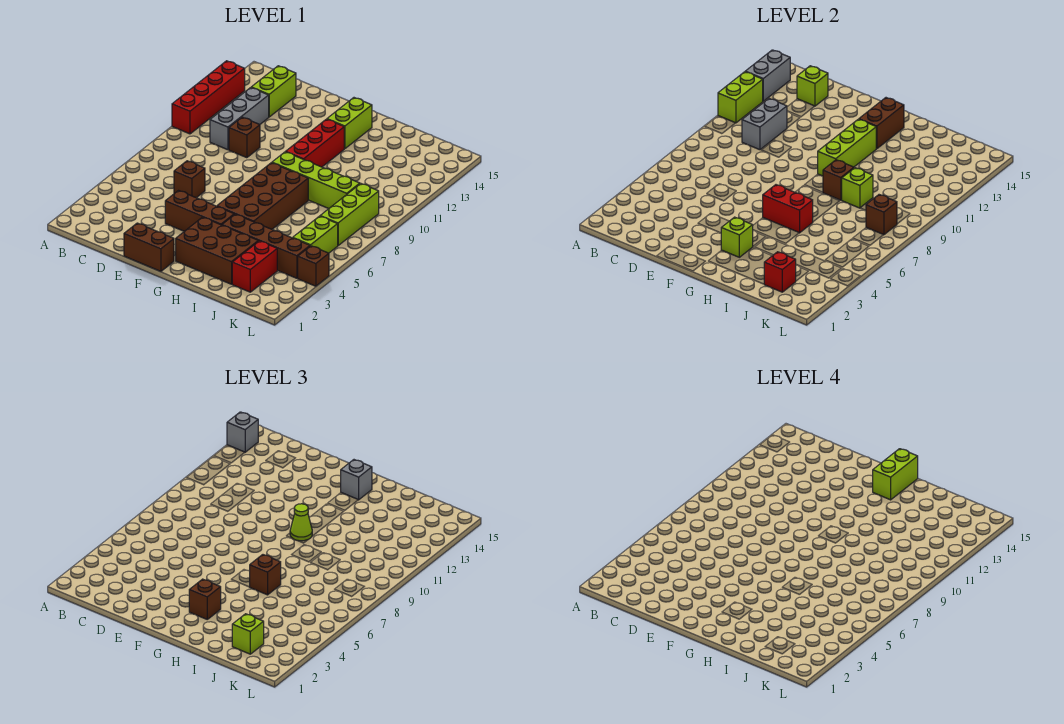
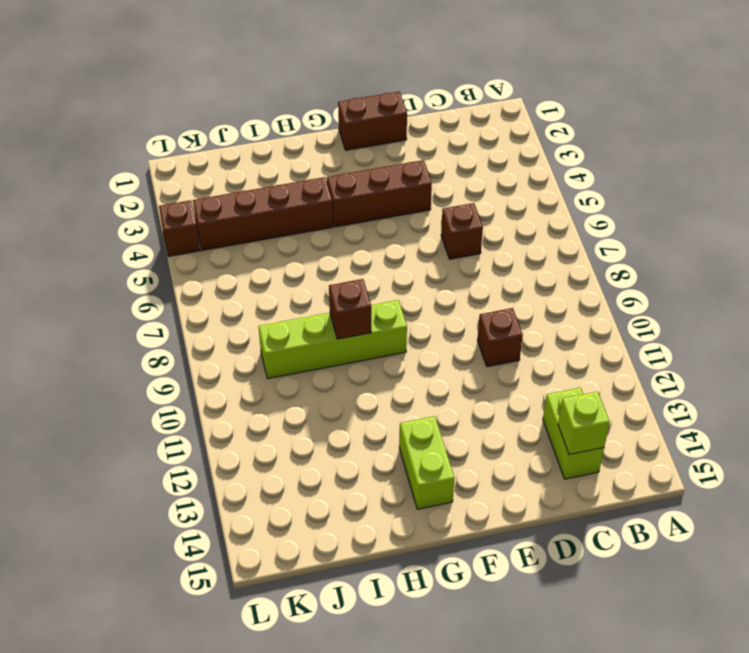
none -> red brick A10:A13 level 1
none -> grey brick C10:C12 level 1
none -> brown brick G2:I3 level 1
none -> brown brick G5:H8 level 1

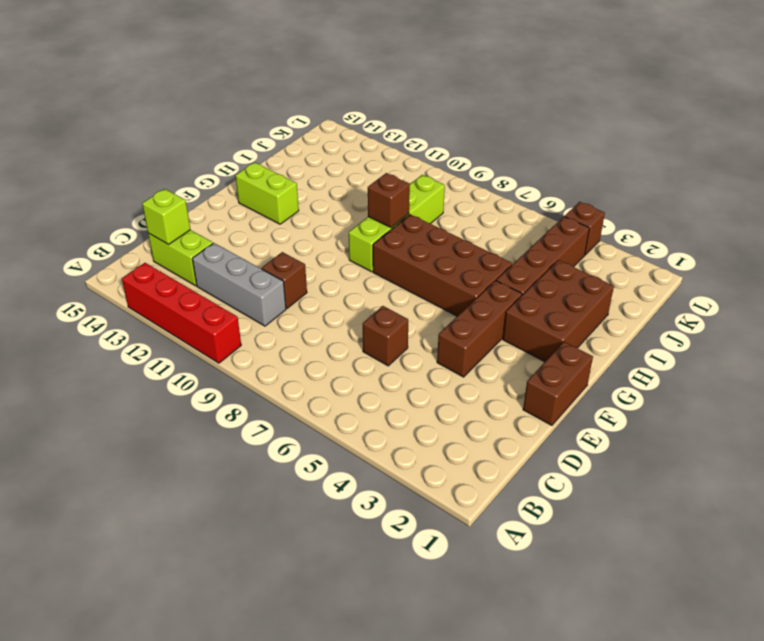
none -> red brick G10:G12 level 1
none -> red brick J2:J3 level 1
none -> lime brick K5:K6 level 1
none -> lime brick K7:K9 level 1

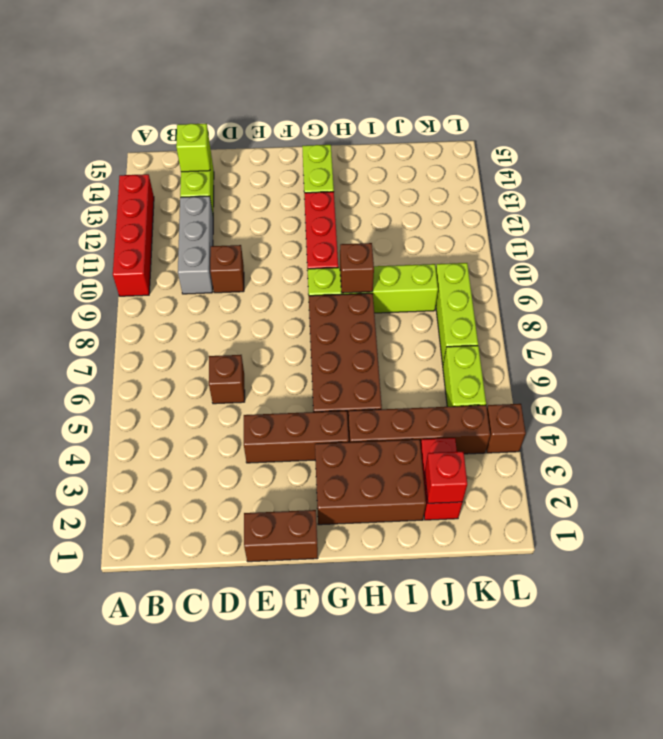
none -> lime brick A11:A12 level 2
none -> grey brick A13:A14 level 2
none -> grey brick C10:C11 level 2
none -> lime brick G3 level 2

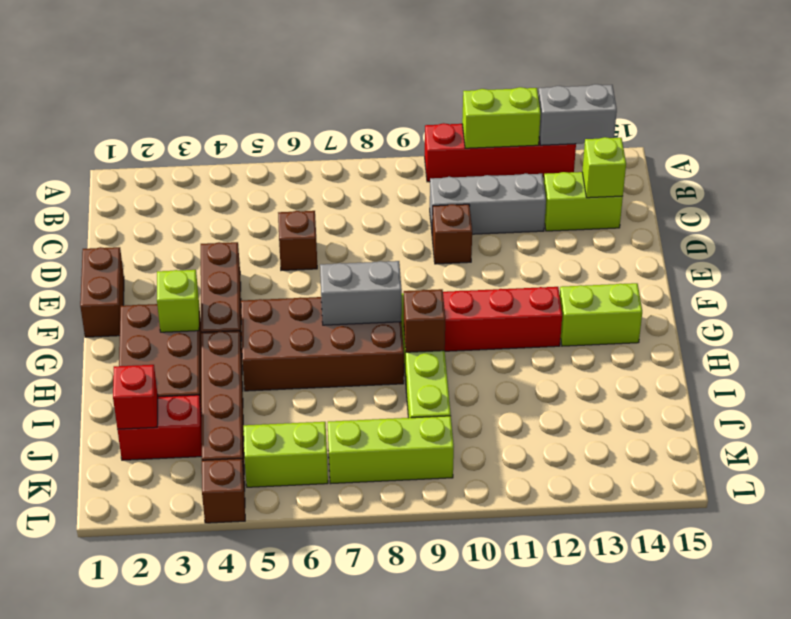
grey brick G7:G8 level 2 -> grey brick C10:C11 level 2
none -> red brick G6:H6 level 2
none -> lime brick G10:G12 level 2
none -> brown brick G13:G14 level 2
none -> lime brick I9 level 2

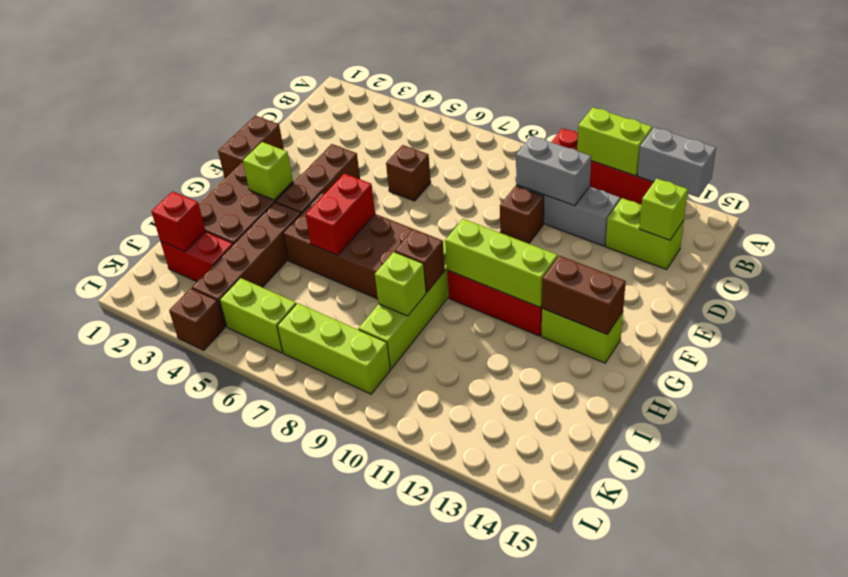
none -> brown brick K8 level 2
none -> grey brick A14 level 3
none -> brown brick G3 level 3
none -> lime cone G10 level 3

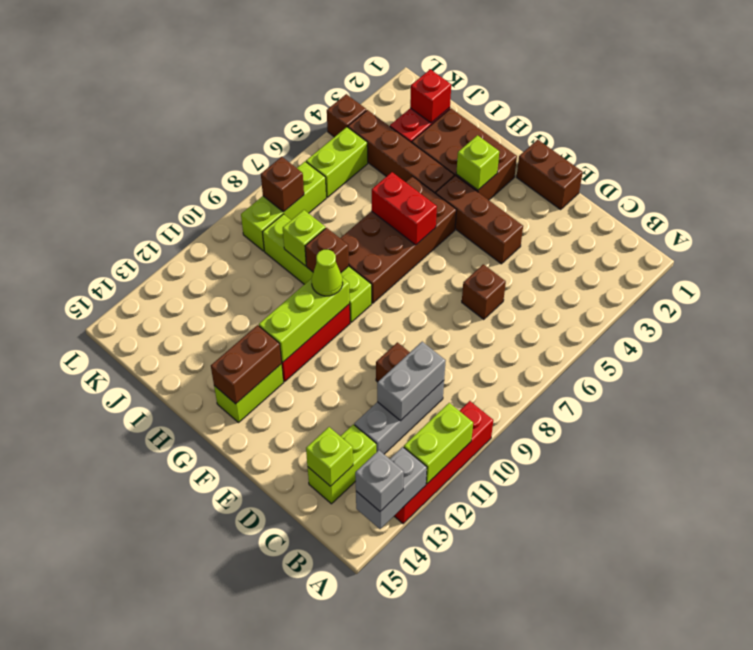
none -> brown brick G3 level 3
none -> grey brick G14 level 3
none -> brown brick H6 level 3
none -> lime brick J2 level 3

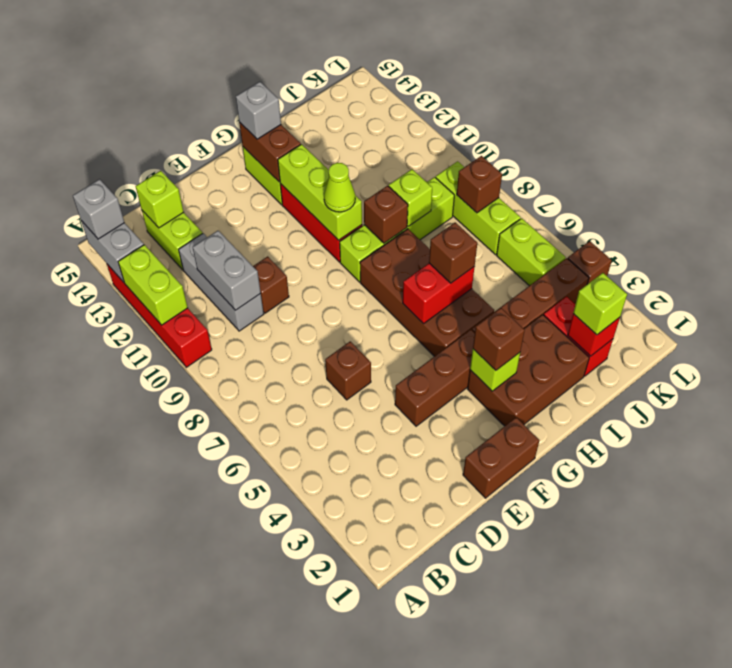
none -> lime brick G14:G15 level 4

